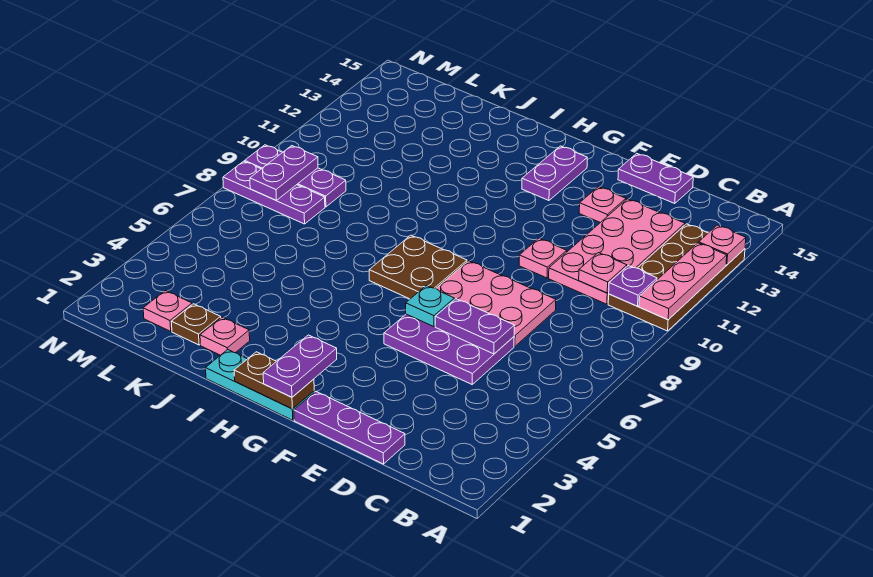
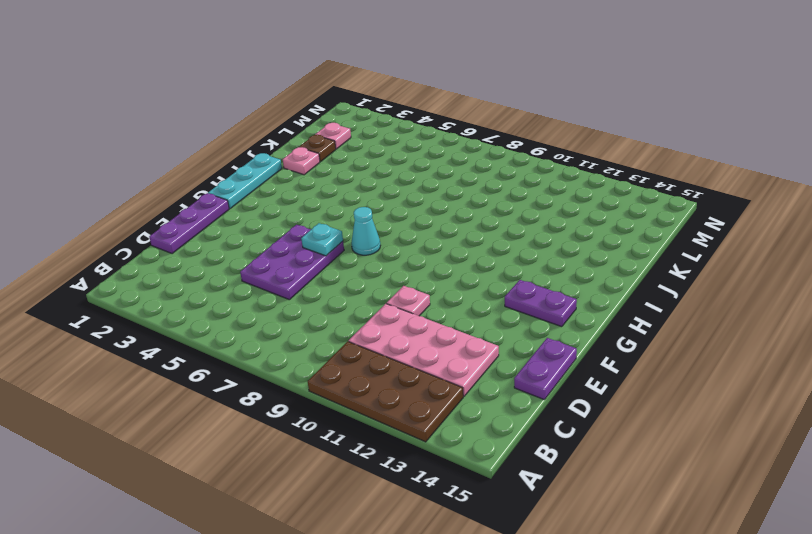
cyan cone G7 level 1 -> brown plate G7:H8 level 1
none -> pink plate D7:F8 level 1
none -> pink plate E13 level 1
none -> purple plate L8:N8 level 1

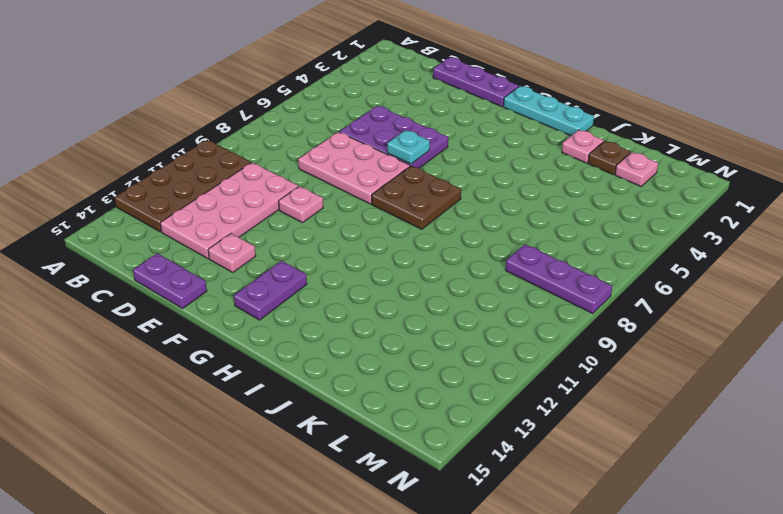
none -> purple plate L9:N9 level 1
none -> pink plate A10:A12 level 2
none -> pink plate A13 level 2

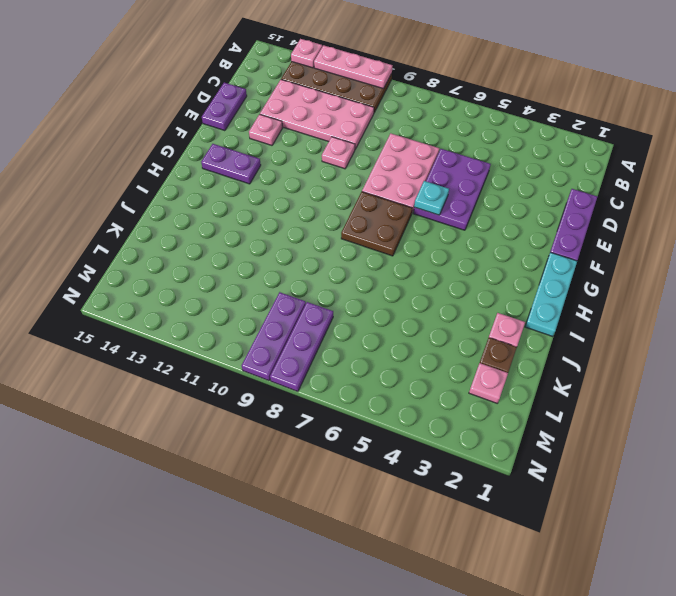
none -> purple plate B10 level 2
none -> pink plate C10 level 2
none -> purple plate D6:E6 level 2

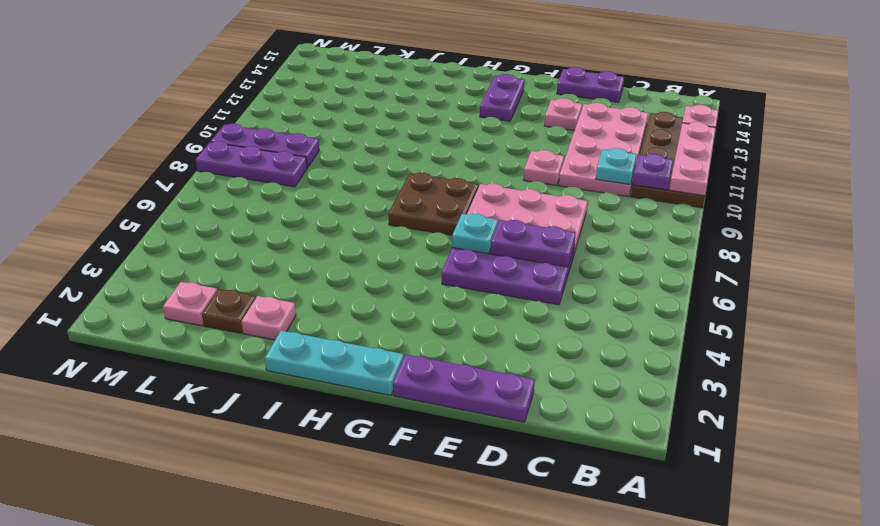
cyan plate C10 level 2 -> pink plate C10 level 2
none -> brown plate G1:H1 level 2
none -> purple plate M8:M9 level 2
none -> purple plate G1:G2 level 3

